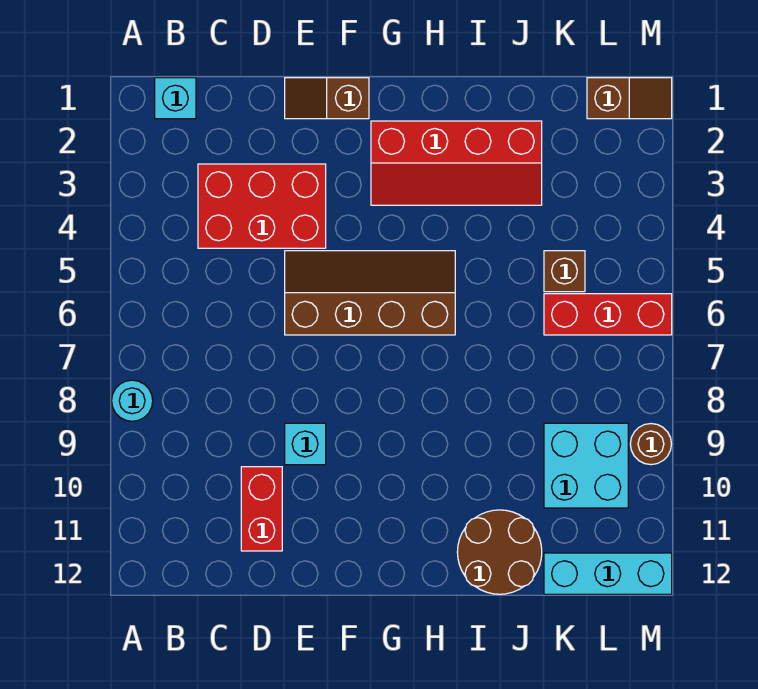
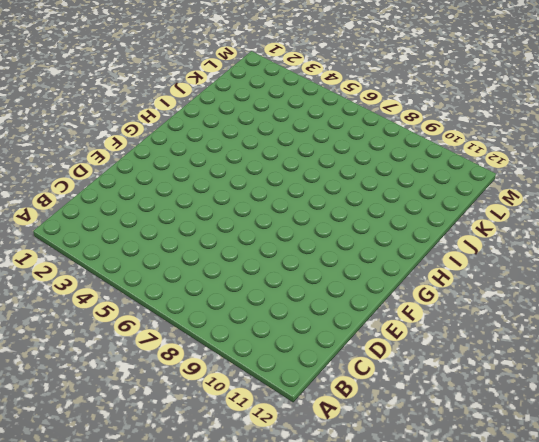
none -> cyan round brick A8 level 1
none -> cyan brick B1 level 1
none -> red brick C3:E4 level 1

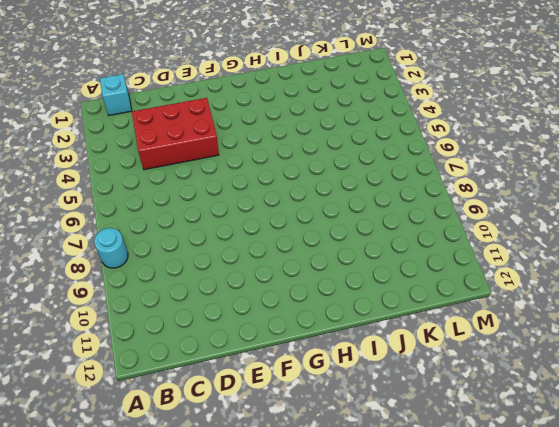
none -> red brick D10:D11 level 1
none -> brown slope E1:F1 level 1 top F
none -> brown slope E5:H6 level 1 top 6

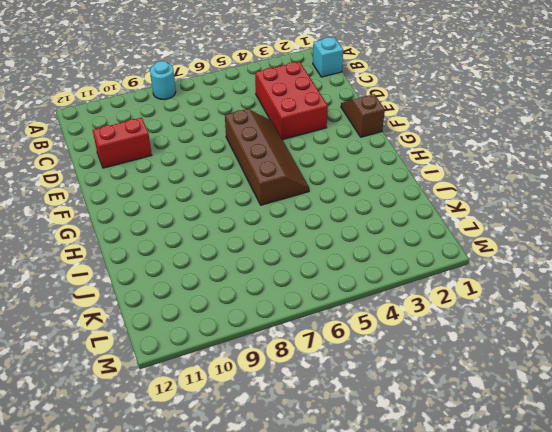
none -> cyan brick E9 level 1
none -> red slope G2:J3 level 1 top 2
none -> brown round brick I11:J12 level 1

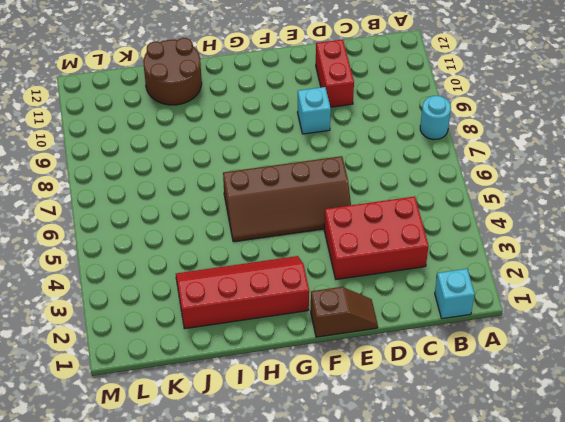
none -> brown brick K5 level 1
none -> red brick K6:M6 level 1
none -> cyan brick K9:L10 level 1

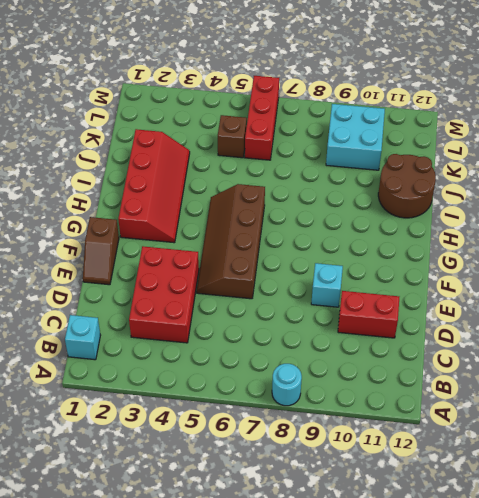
none -> cyan brick K12:M12 level 1
none -> brown slope L1:M1 level 1 top L
none -> brown round brick M9 level 1

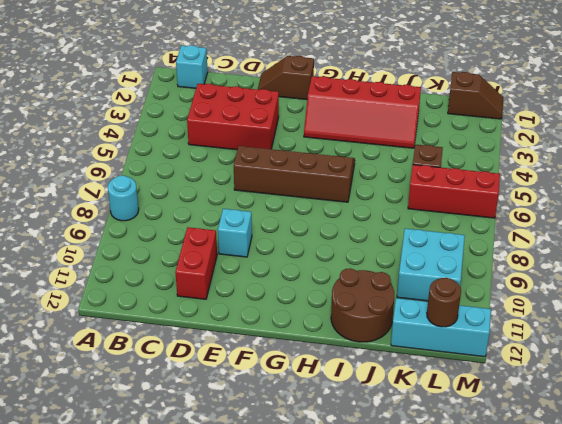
brown round brick L12 level 2 -> brown round brick M9 level 1

